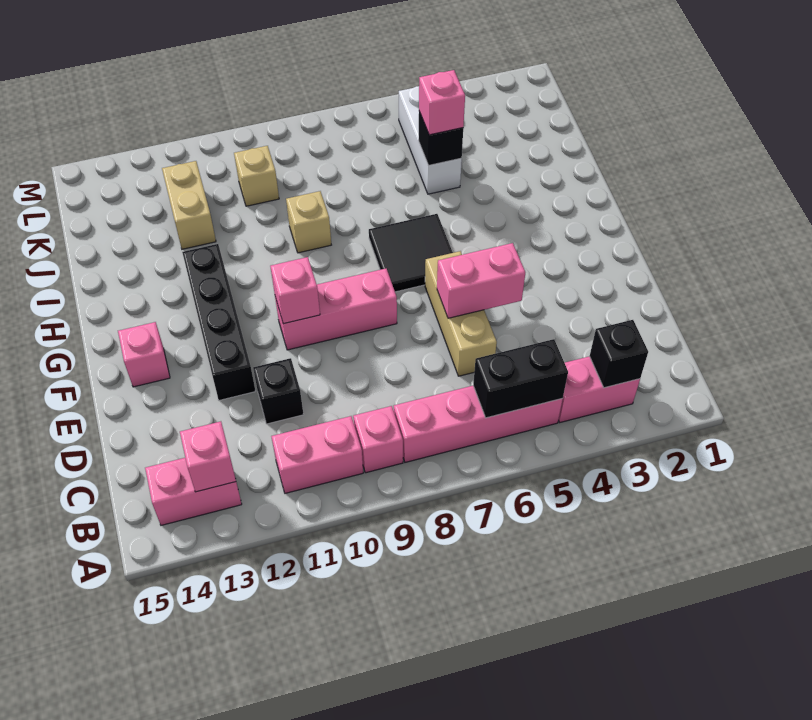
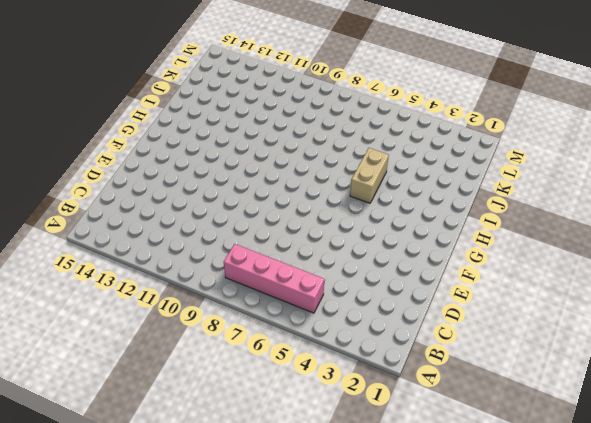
tan brick H5:I5 level 1 -> tan brick J12:K12 level 1
none -> pink brick B3:B4 level 1
none -> pink brick B9 level 1
none -> pink brick B10:B11 level 1

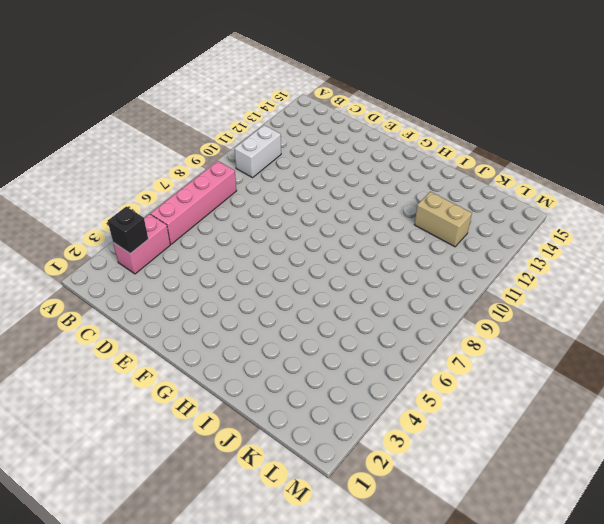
white brick B10:B11 level 1 -> pink brick B10:B11 level 1
none -> pink brick B9 level 1
none -> pink brick B13:B14 level 1
none -> tan brick D6:F6 level 1

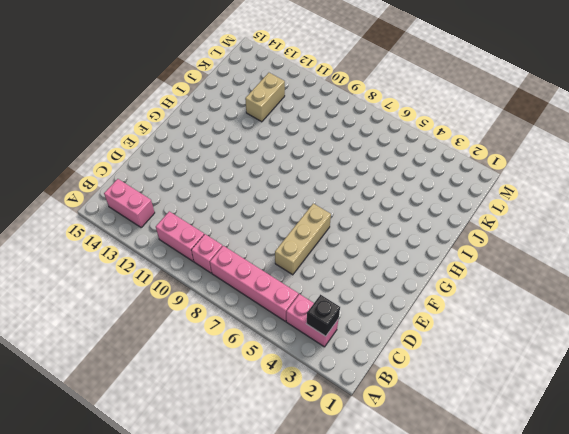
none -> black brick D11 level 1
none -> black brick E12:H12 level 1
none -> pink brick F8:F10 level 1

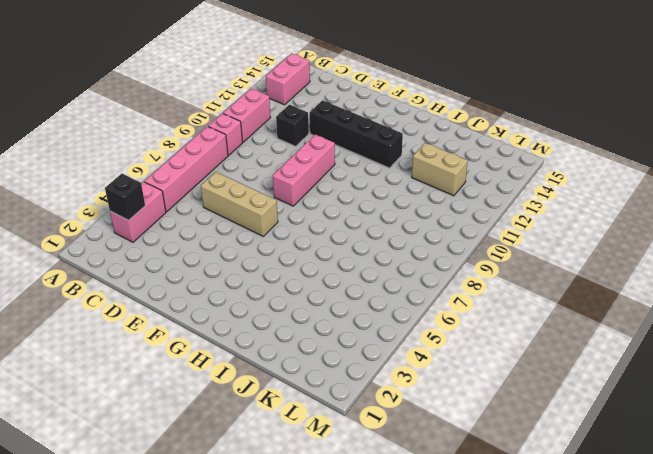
none -> pink brick F14 level 1
none -> black tile G6:H7 level 1
none -> tan brick I9 level 1

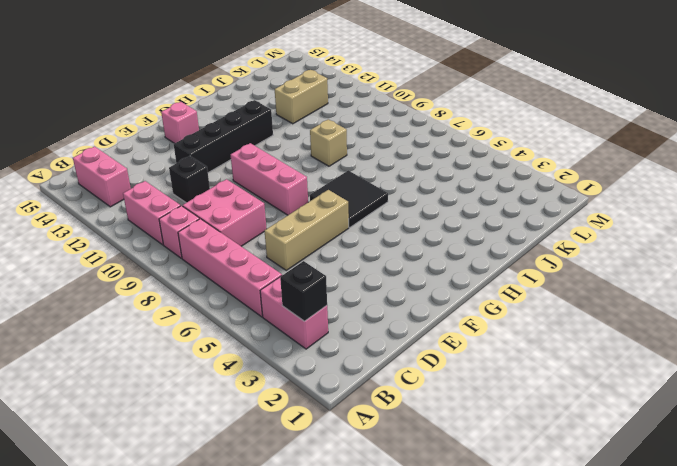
pink brick C8:D9 level 1 -> none
none -> white brick J5:L5 level 1
none -> tan brick K10 level 1
none -> black brick B5:B6 level 2

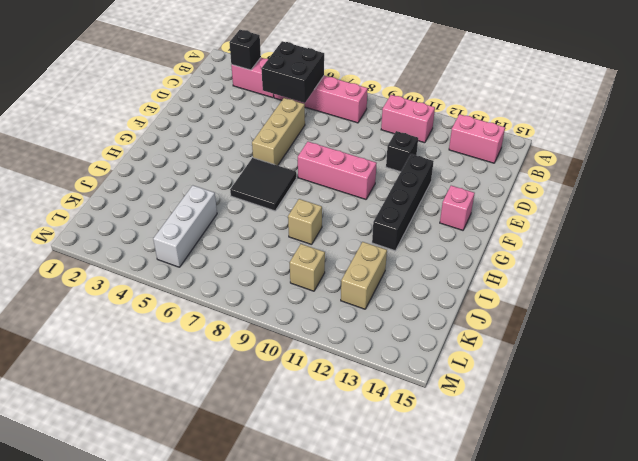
black brick B5:C6 level 2 -> black brick B5:B6 level 2
none -> pink brick B9 level 1
none -> pink brick B13 level 2
none -> pink brick E5:E6 level 2

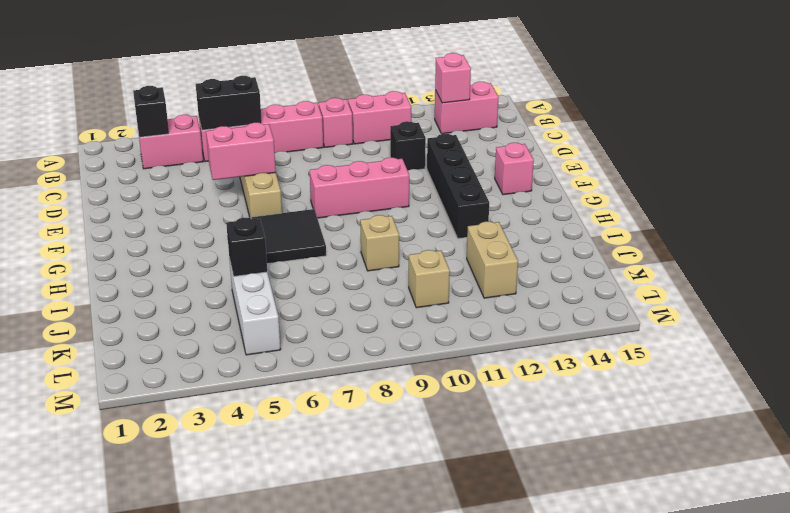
none -> pink brick F10 level 2
none -> pink brick J5 level 3

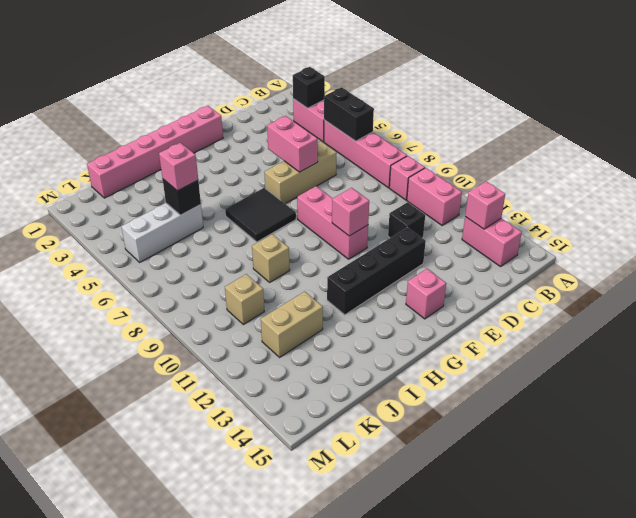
pink brick F1:K1 level 1 -> none

